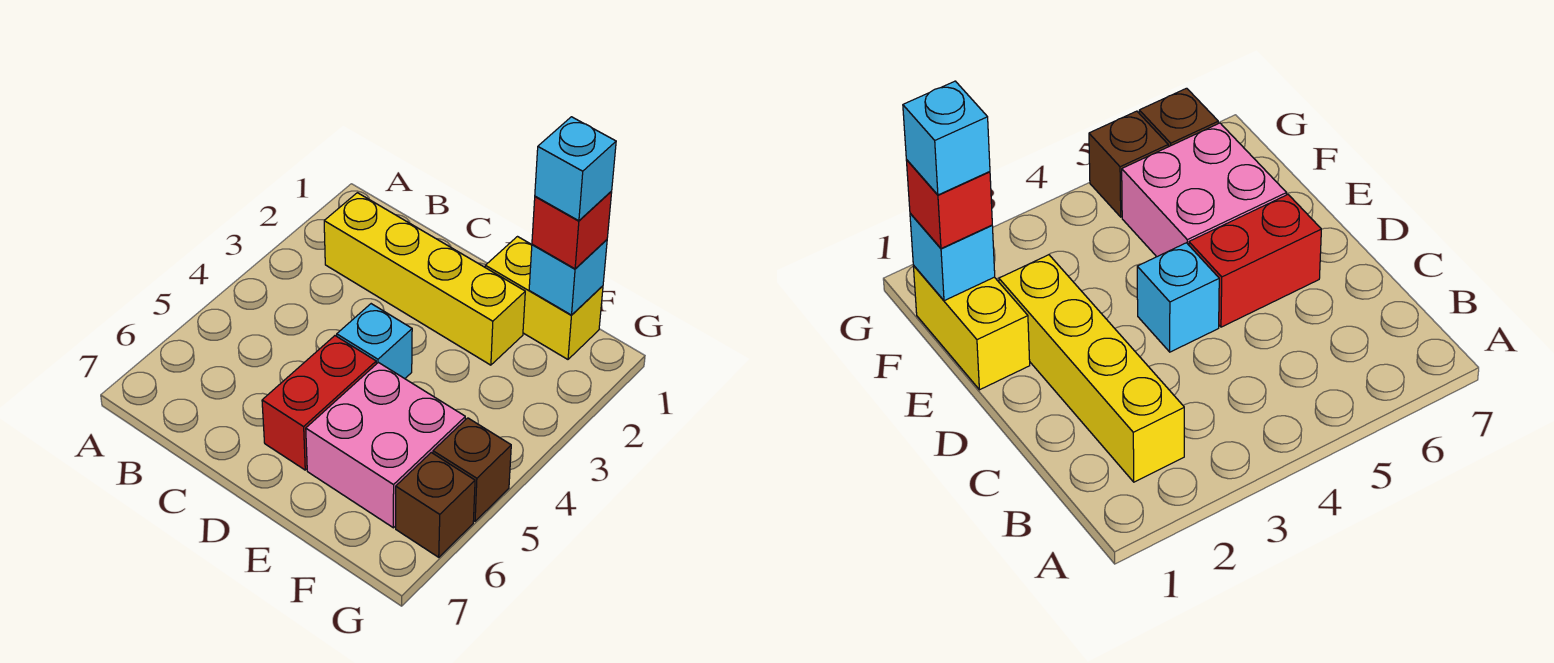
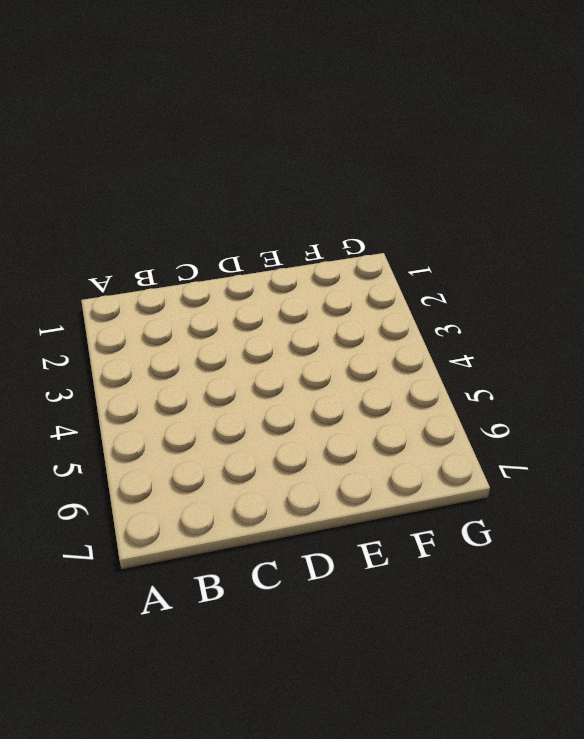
none -> yellow brick B2:E2 level 1
none -> cyan brick D4 level 1

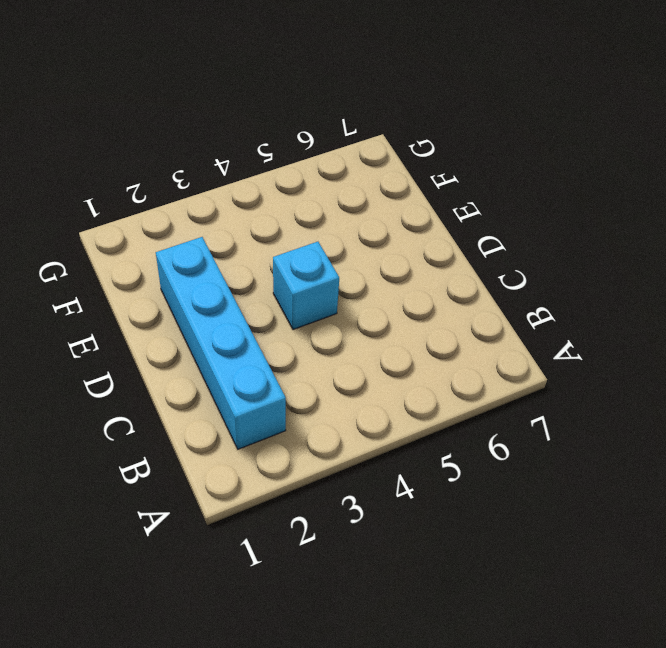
cyan brick B2:E2 level 1 -> yellow brick B2:E2 level 1
none -> red brick D5:D6 level 1
none -> yellow brick E1:F1 level 1

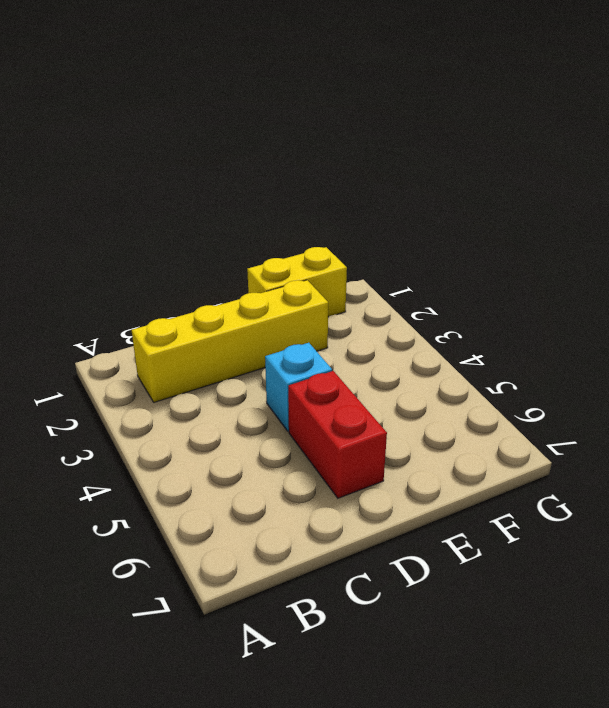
none -> pink brick E5:F6 level 1
none -> brown brick G5 level 1

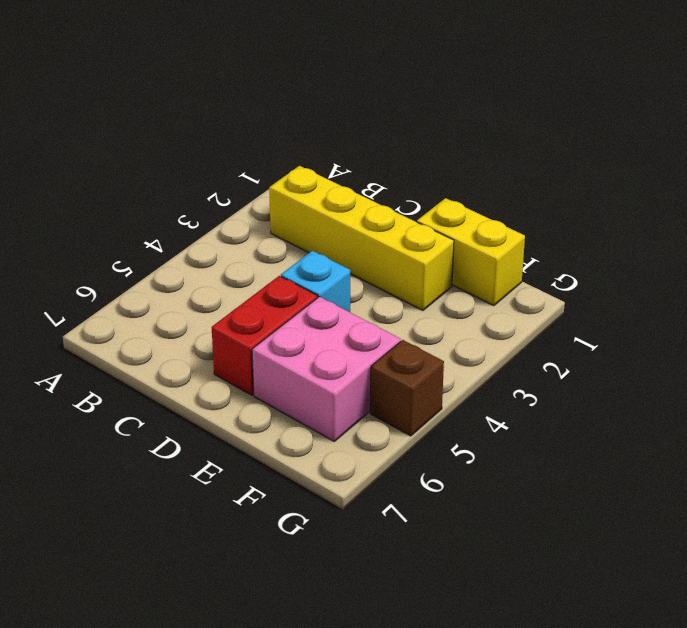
none -> brown brick G6 level 1
none -> cyan brick F1 level 2

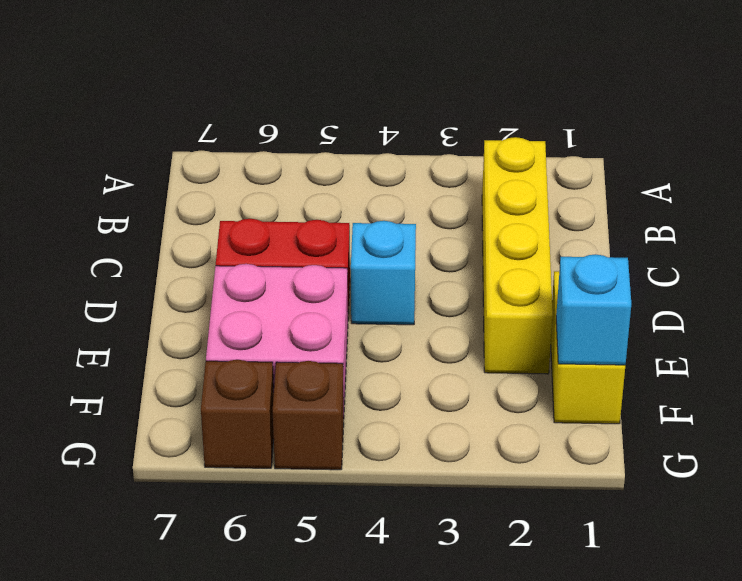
none -> red brick F1 level 3
none -> cyan brick F1 level 4

